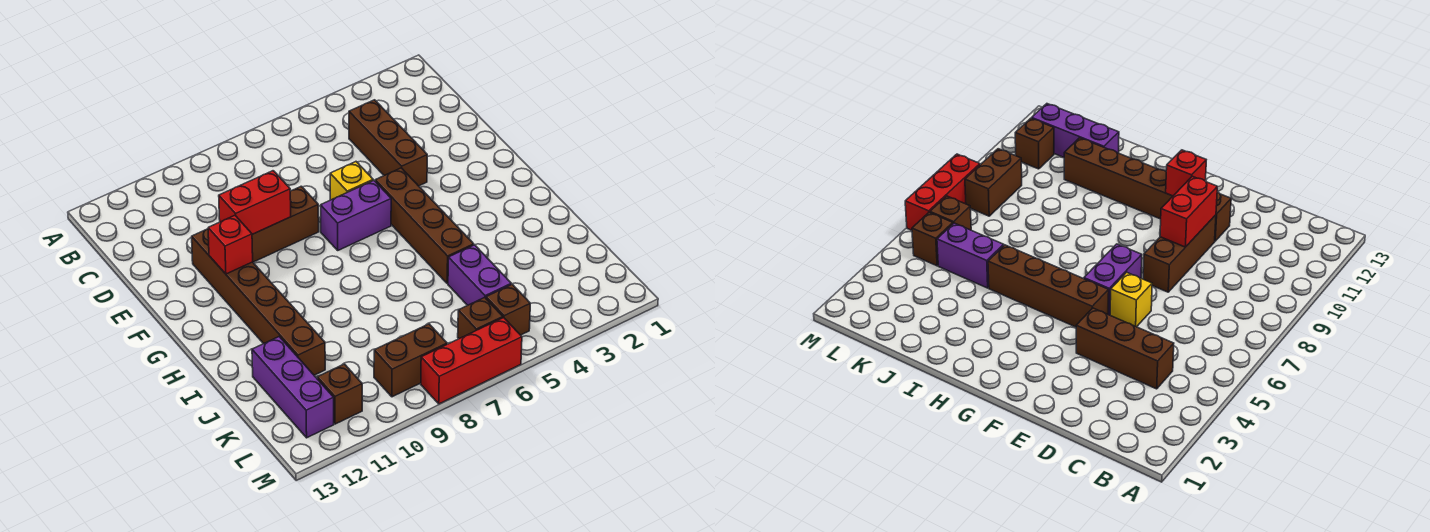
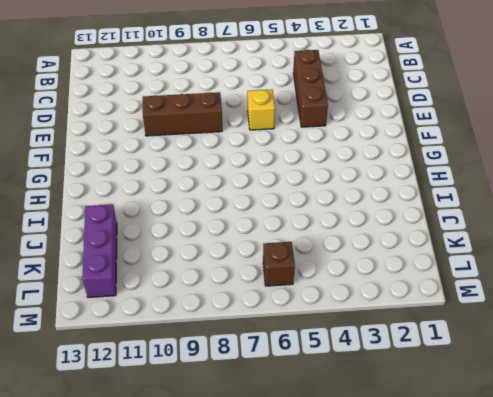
none -> brown brick E11:J11 level 1
none -> brown brick F5:I5 level 1
none -> purple brick F6:F7 level 1

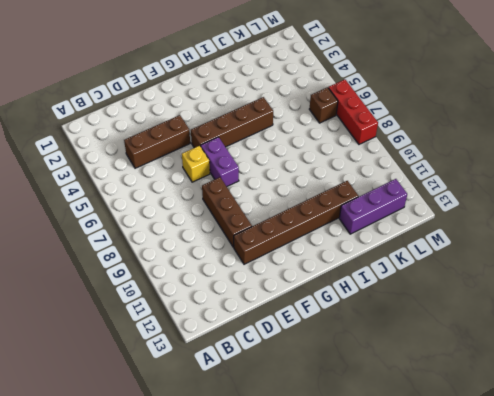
none -> purple brick J5:K5 level 1
none -> brown brick L5 level 1
none -> brown brick L8:L9 level 1

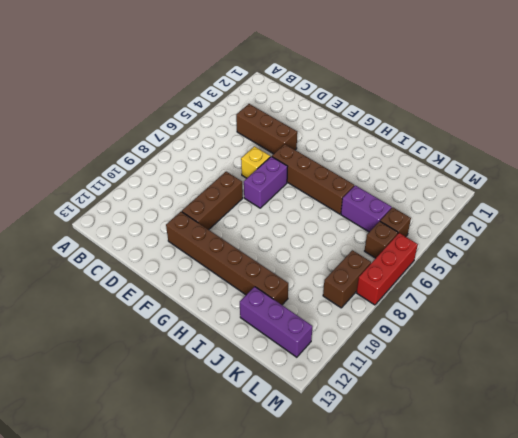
none -> brown brick L11 level 1
none -> red brick E9:E10 level 2
none -> red brick F11 level 2

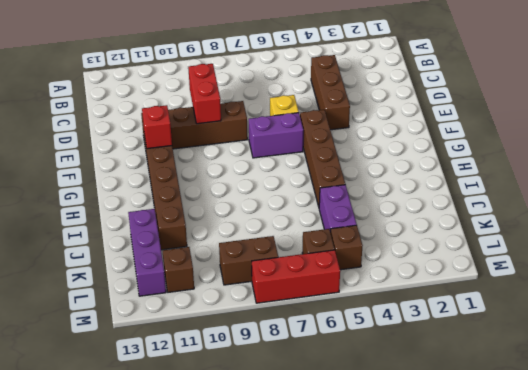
red brick D9:E9 level 2 -> red brick E9:E10 level 2

